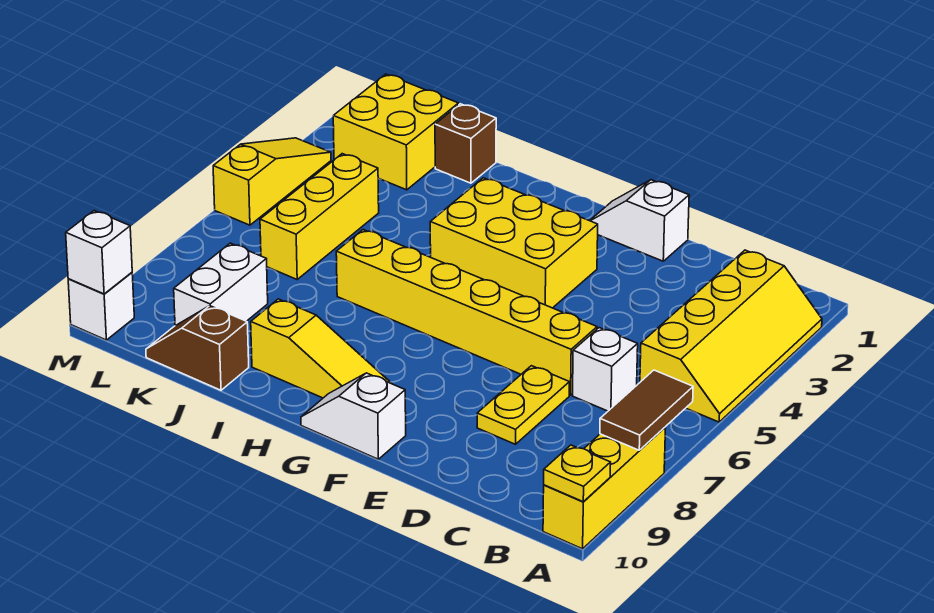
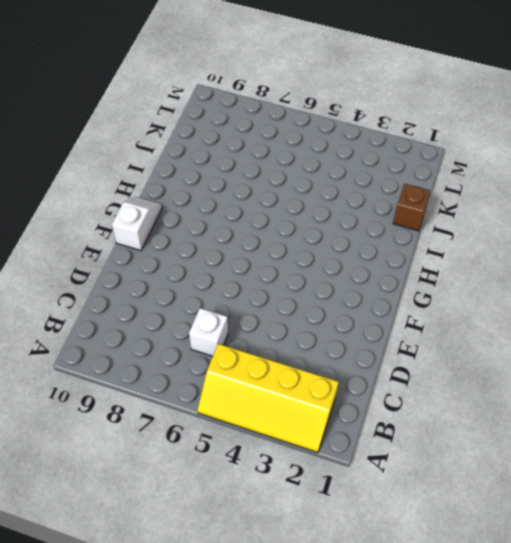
none -> yellow brick A8:A10 level 1
none -> yellow brick D6:I6 level 1
none -> yellow plate D7:D8 level 1

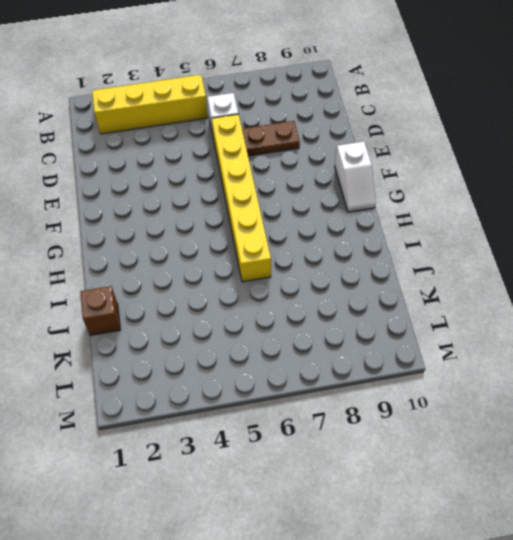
brown plate D7:D8 level 1 -> yellow plate D7:D8 level 1
none -> yellow brick A8:A10 level 1
none -> white slope E1:F1 level 1 top E
none -> yellow brick F3:H4 level 1

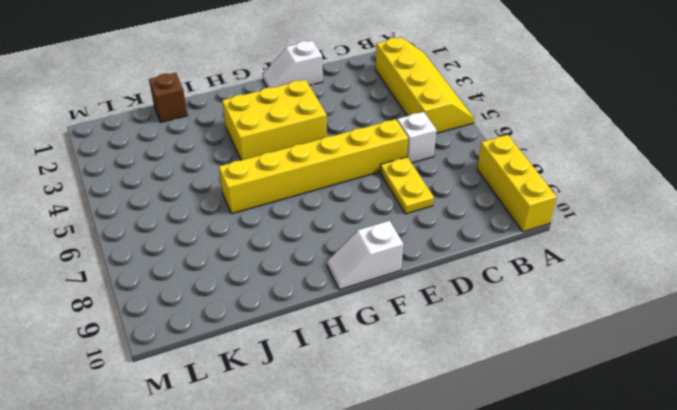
none -> yellow slope G9:I9 level 1 top I
none -> brown slope J10:K10 level 1 top J
none -> yellow brick K1:L2 level 1

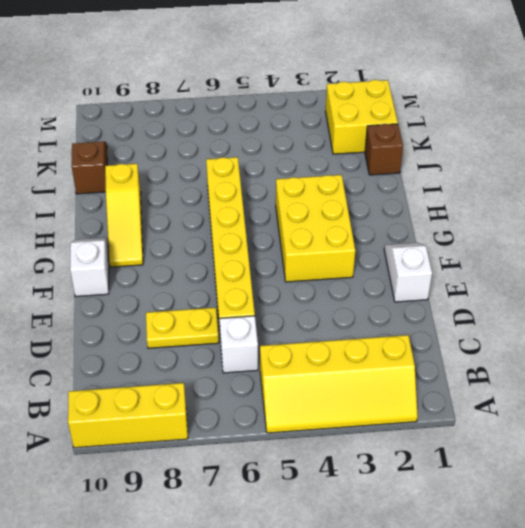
none -> yellow brick K4:K6 level 1
none -> white brick K8:K9 level 1
none -> yellow slope M3:M5 level 1 top 5

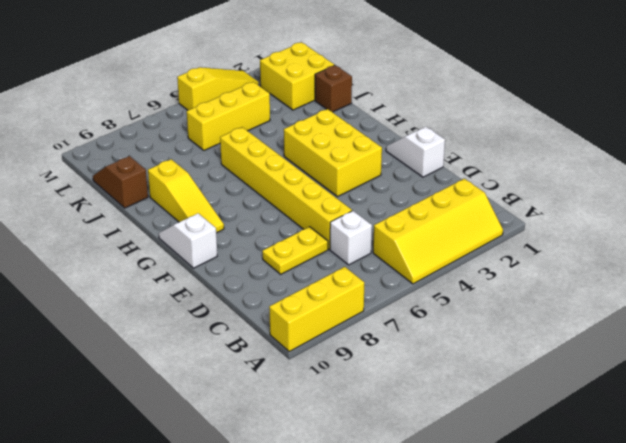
none -> white brick K8:K9 level 1
none -> white brick M10 level 1
none -> brown tile A7:A8 level 2

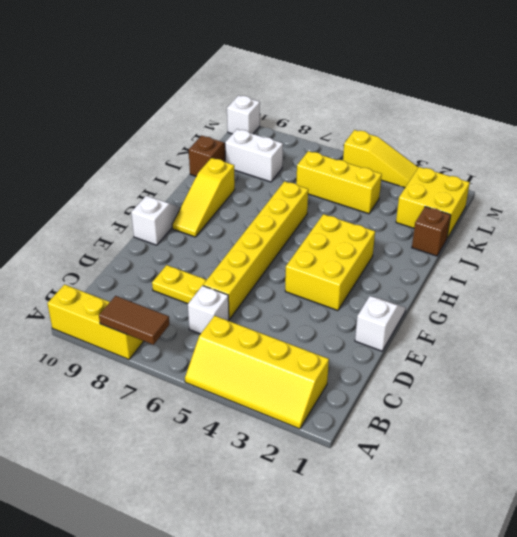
none -> yellow plate A10 level 2
none -> white brick M10 level 2

